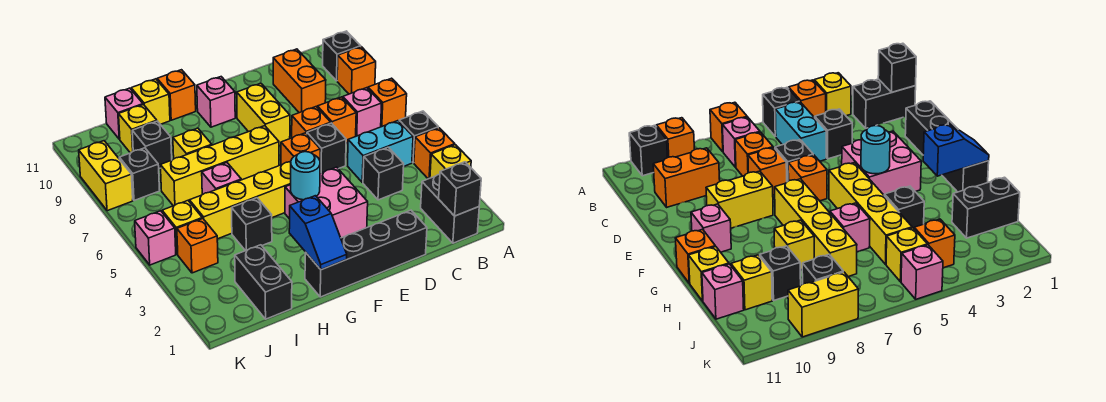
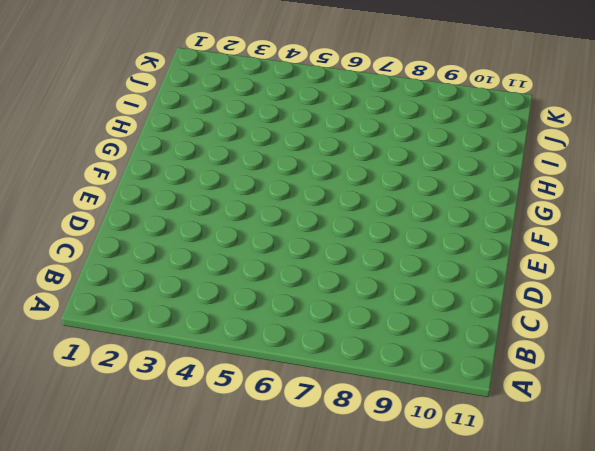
none -> yellow brick A3 level 1
none -> orange brick A4 level 1
none -> black brick A5 level 1
none -> orange brick A7 level 1

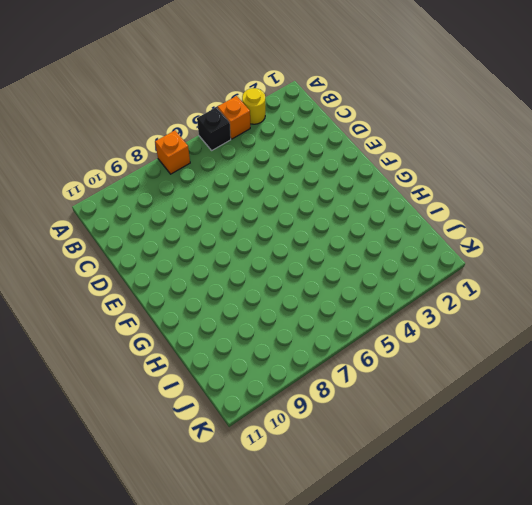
yellow round brick A3 level 1 -> yellow brick A3 level 1
none -> orange brick A9 level 1
none -> black brick A10 level 1
none -> black brick B1:B2 level 1
none -> cyan brick B5:C5 level 1

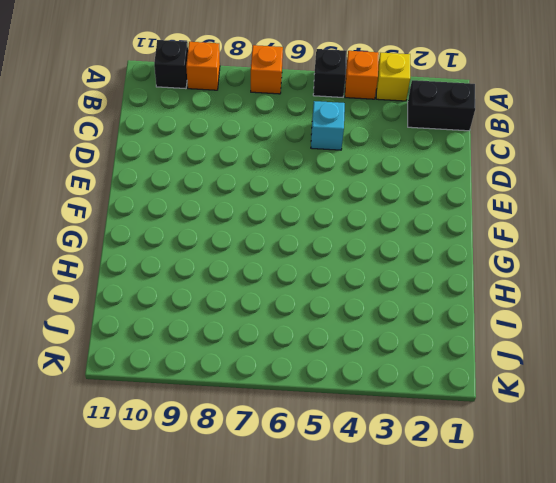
cyan brick C5 level 1 -> cyan brick B5:C5 level 1
none -> pink brick B7 level 1
none -> black brick C4 level 1
none -> orange brick C7 level 1
none -> orange brick C9:C10 level 1

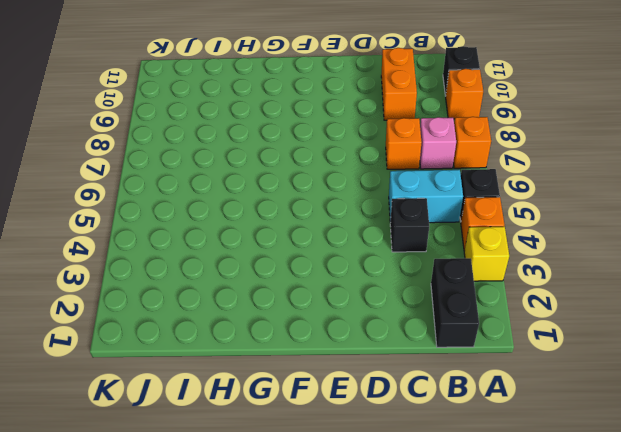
none -> black brick D1:G1 level 1
none -> black brick D6 level 1
none -> orange brick D7 level 1
none -> pink brick E3:F4 level 1

